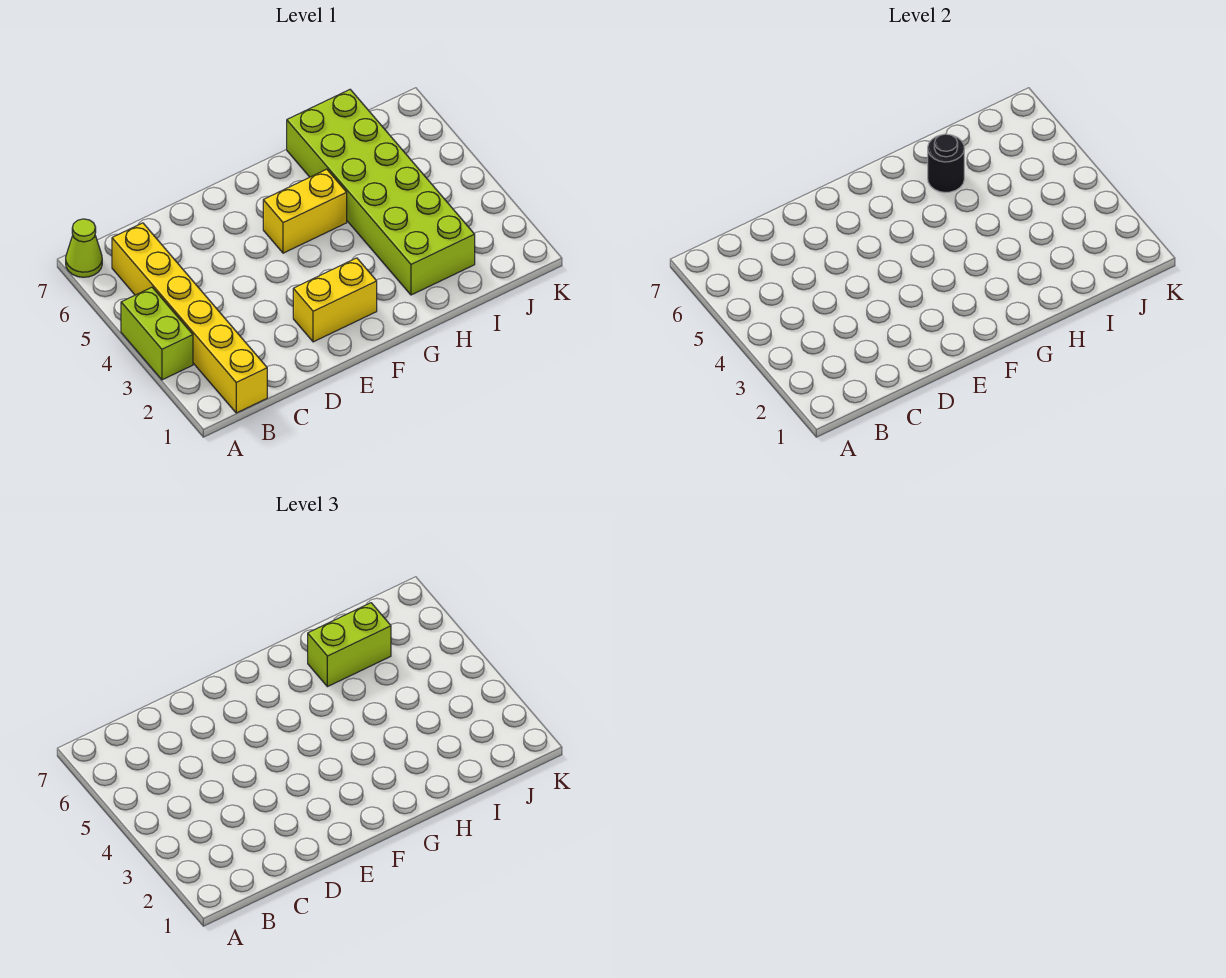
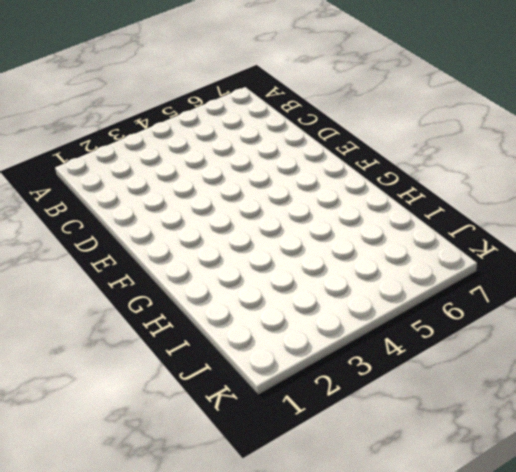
none -> lime brick A3:A4 level 1
none -> lime cone A7 level 1

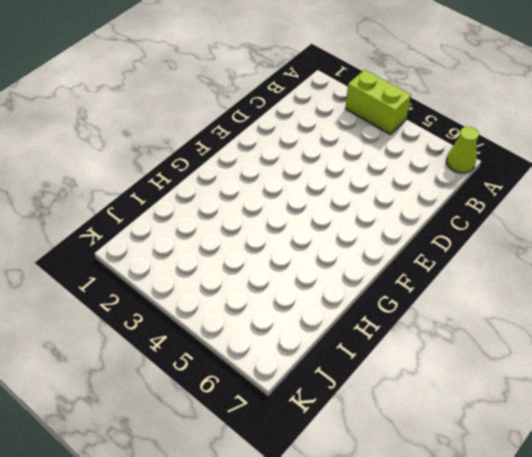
none -> yellow brick B1:B6 level 1
none -> yellow brick E2:F2 level 1

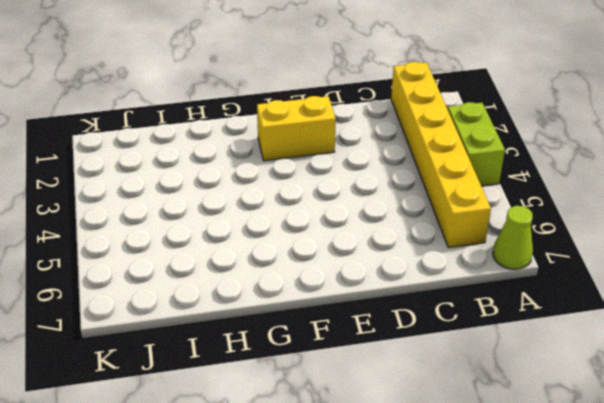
none -> yellow brick F5:G5 level 1
none -> lime brick H2:I7 level 1

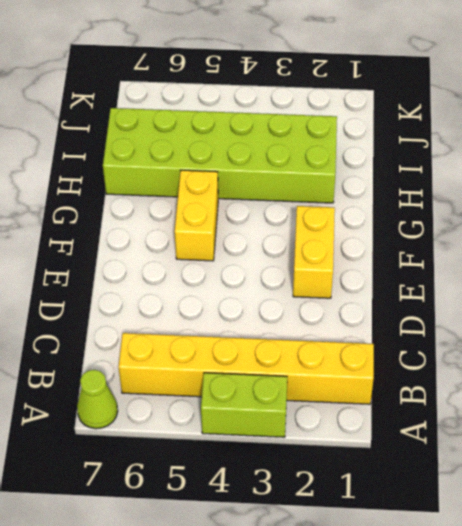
none -> black round brick H6 level 2
none -> lime brick H6:I6 level 3

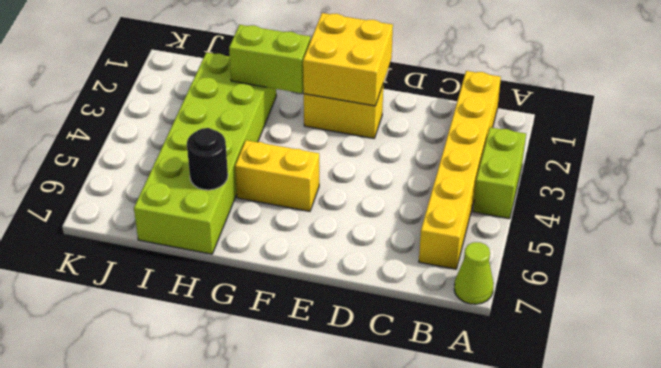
yellow brick E1:F2 level 2 -> none
lime brick G2:H2 level 2 -> lime brick H6:I6 level 3

